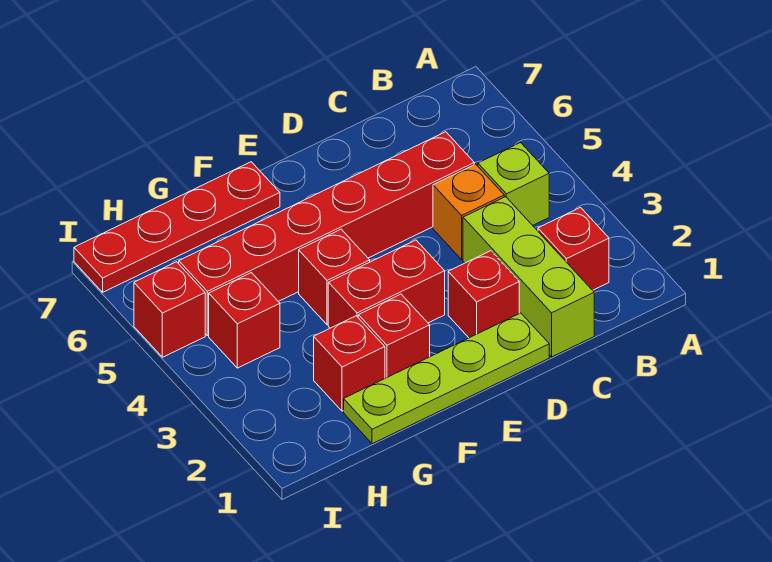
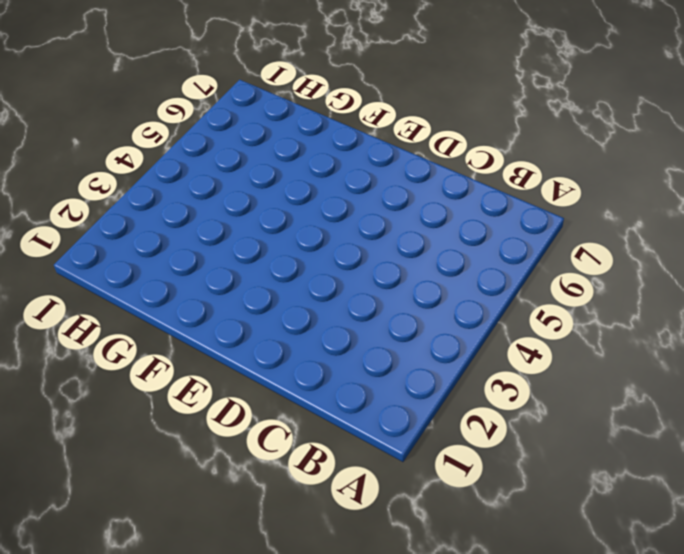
none -> red brick B2 level 1
none -> lime brick B4 level 1
none -> lime brick C1:C3 level 1

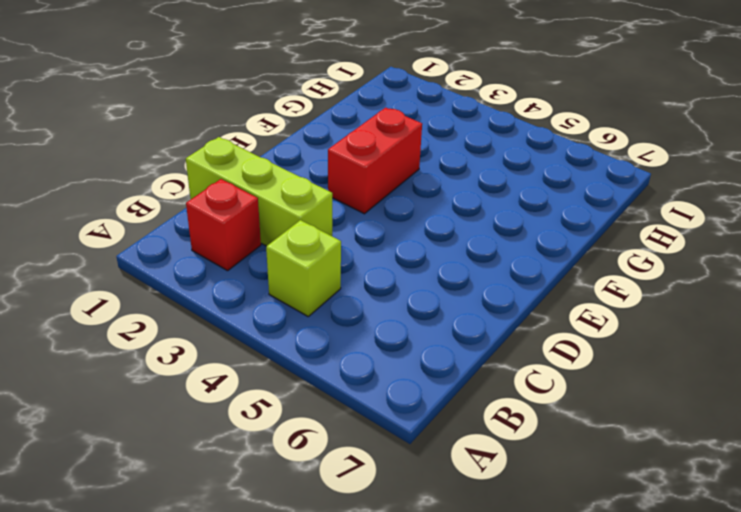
none -> orange brick C4 level 1
none -> red brick C5:H5 level 1
none -> lime plate D1:G1 level 1

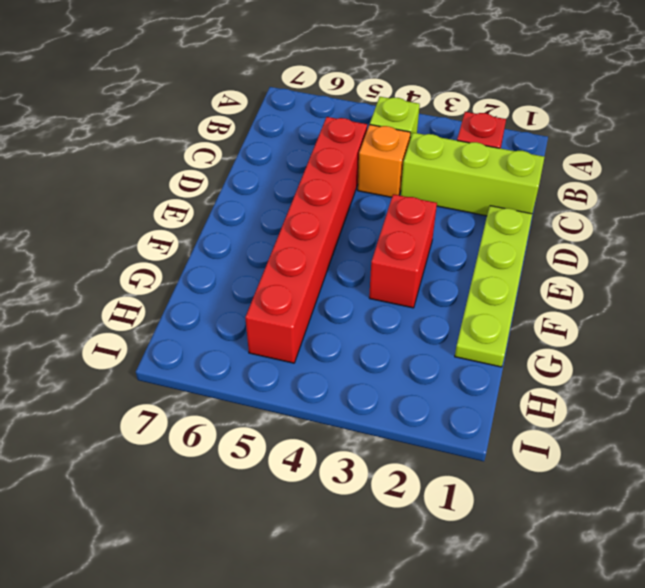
none -> red brick D2 level 1
none -> red brick F2 level 1
none -> red brick F4 level 1

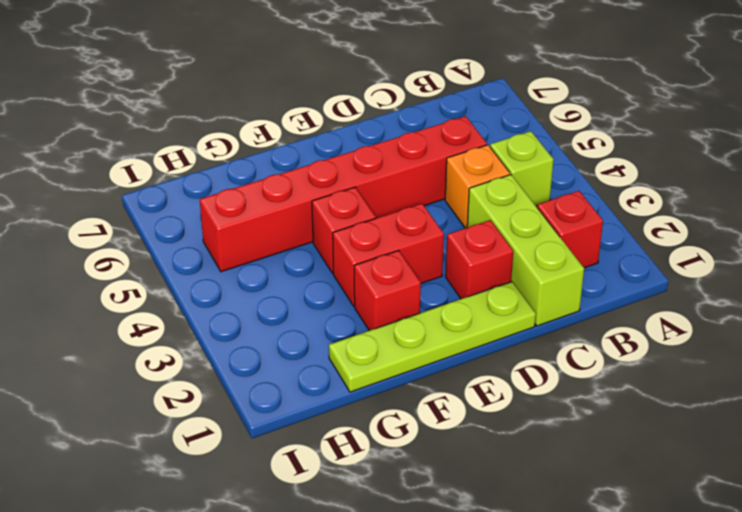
none -> red plate F7:I7 level 1
none -> red brick G2 level 1
none -> red brick H4 level 1

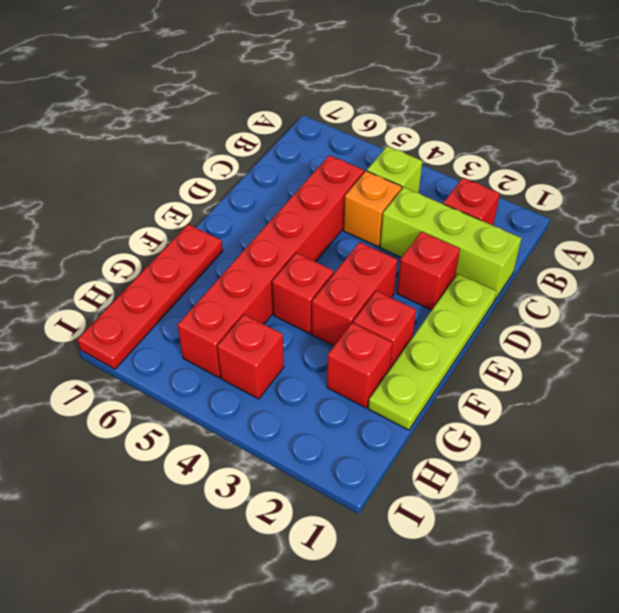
none -> red brick I5 level 1

